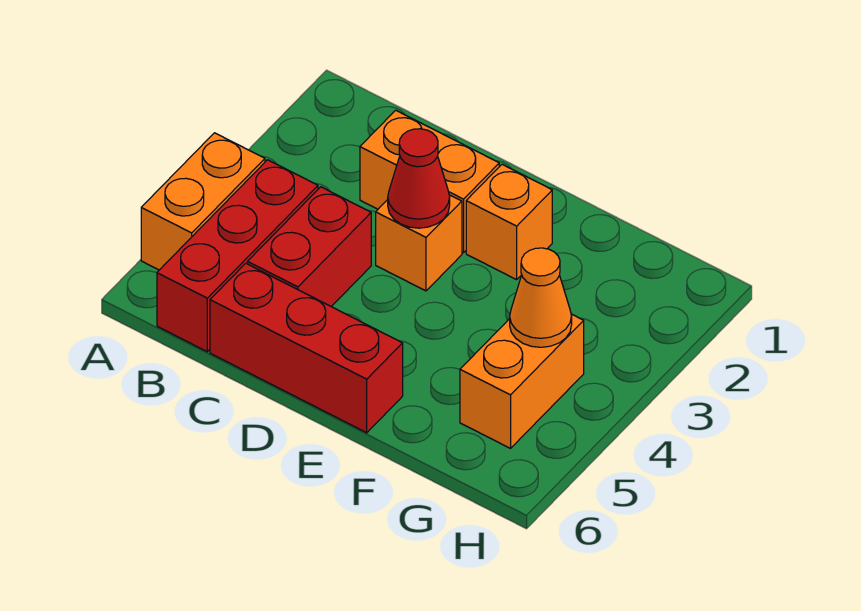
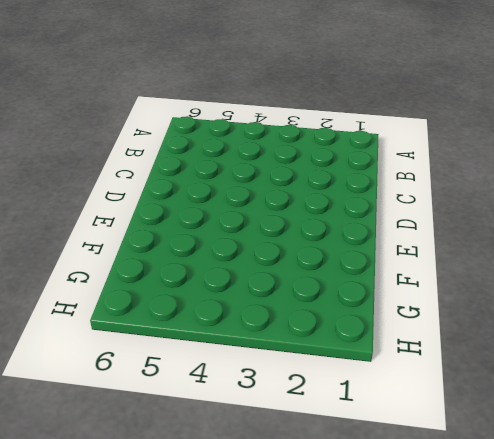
none -> orange brick A4:A5 level 1
none -> red brick B4:B6 level 1

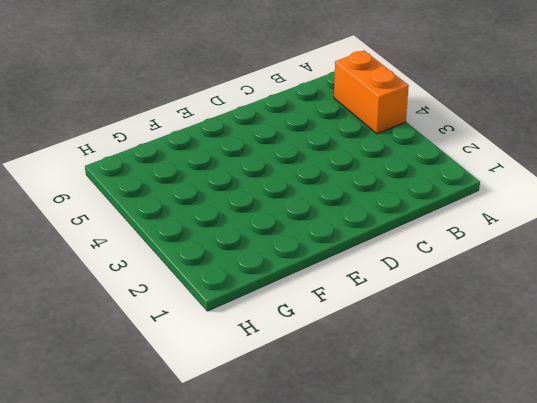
none -> red brick B4:B6 level 1
none -> orange brick C2:D2 level 1

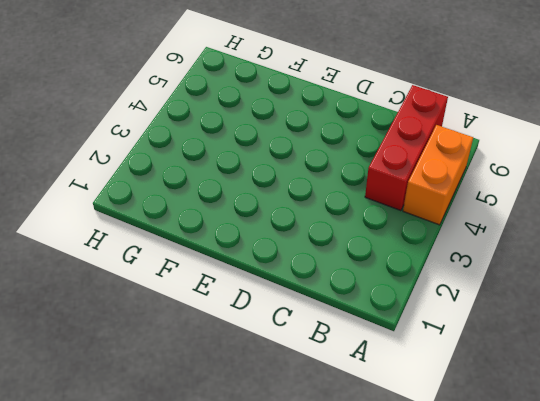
none -> orange brick C2:D2 level 1
none -> red brick C4:C5 level 1

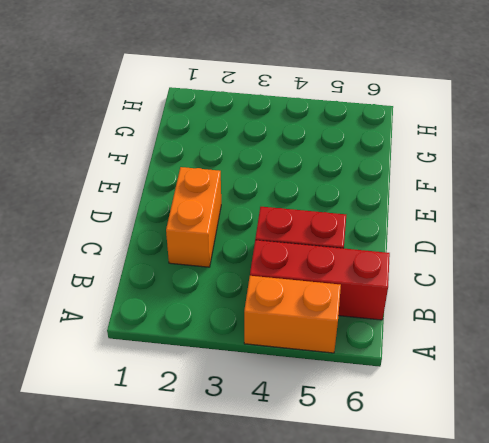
none -> red brick C6:E6 level 1
none -> orange brick D3 level 1

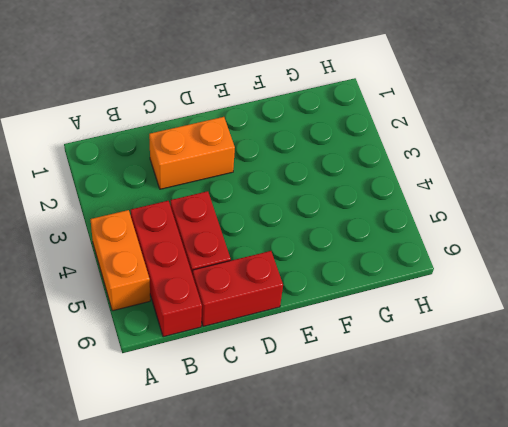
red brick C6:D6 level 1 -> red brick C6:E6 level 1
none -> orange brick D3 level 1
none -> orange brick E2 level 1

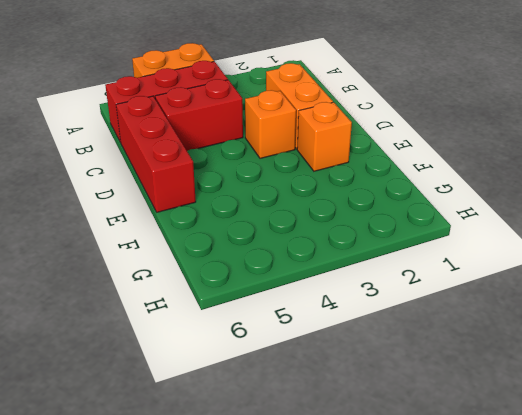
none -> orange brick G4:G5 level 1
none -> red cone D3 level 2

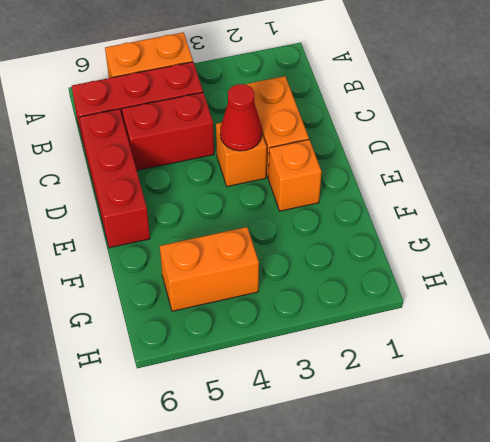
none -> orange cone G4 level 2

